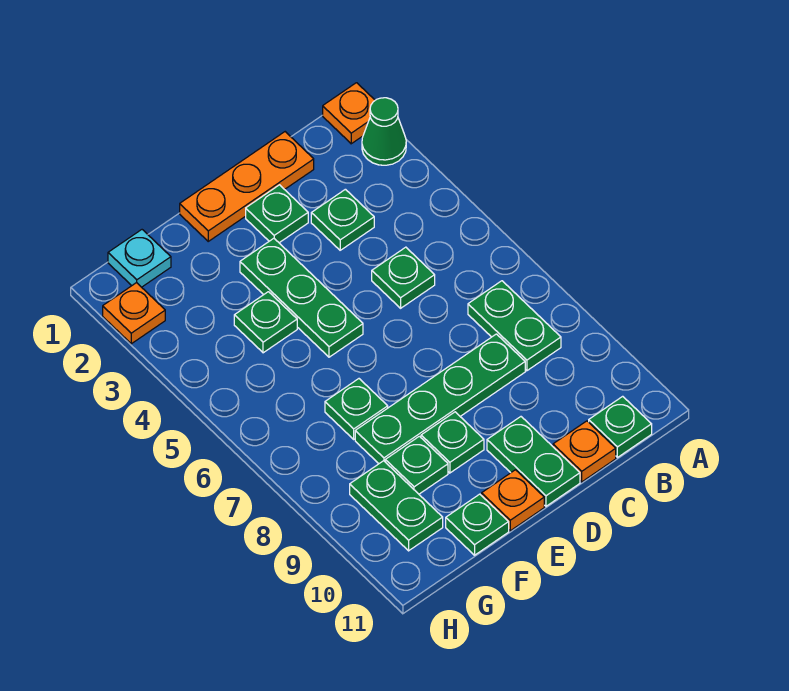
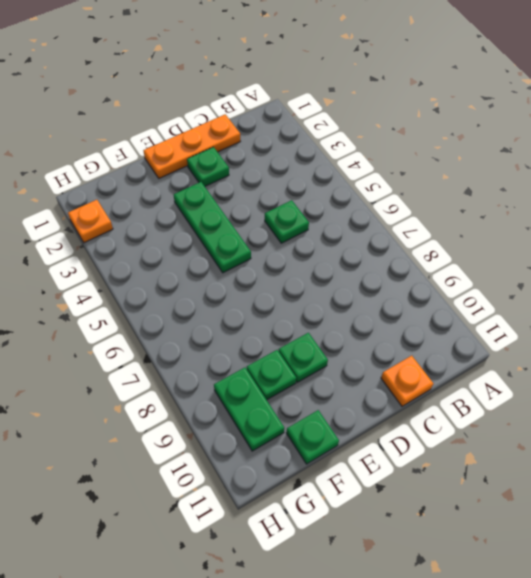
none -> orange plate A1 level 1
none -> green cone A2 level 1
none -> green plate B7:B8 level 1

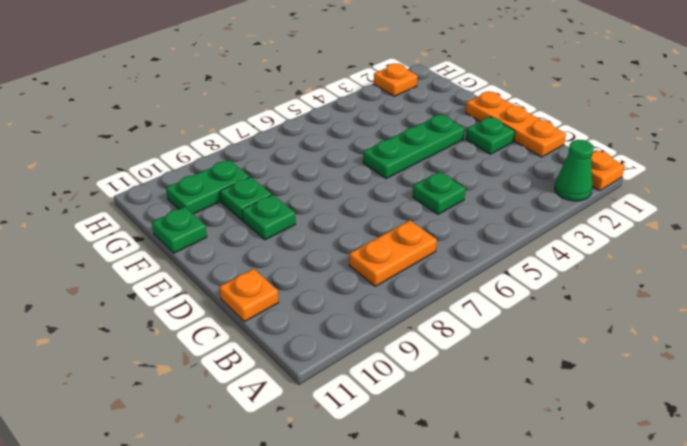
orange plate B7:B8 level 1 -> green plate B7:B8 level 1
none -> green plate B11 level 1
none -> green plate C3 level 1
none -> green plate C8:F8 level 1

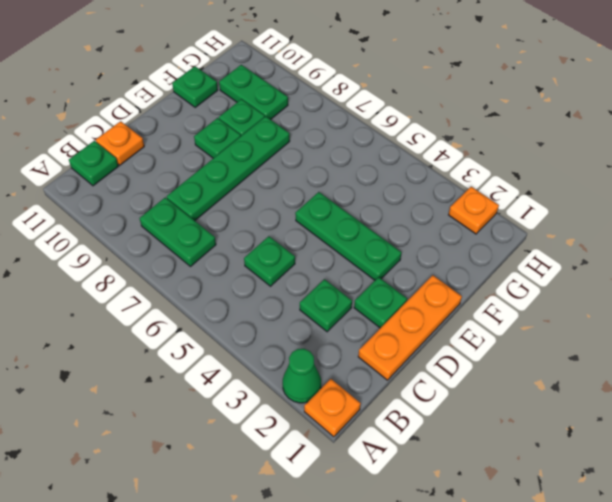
none -> green plate D10:D11 level 1
none -> orange plate E11 level 1
none -> green plate F4 level 1

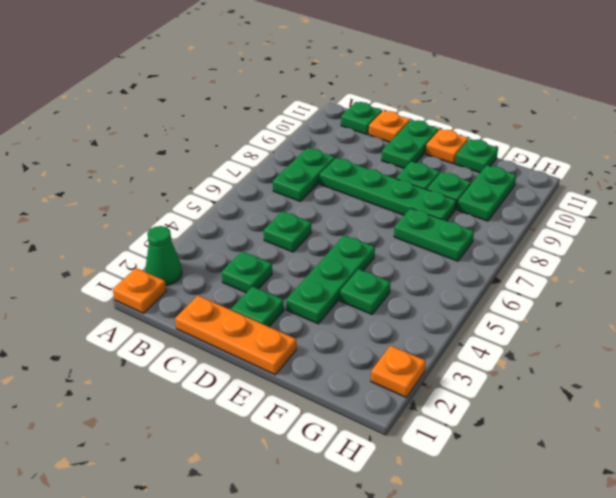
green plate F7:G7 level 1 -> green plate F7 level 1
none -> cyan plate G1 level 1

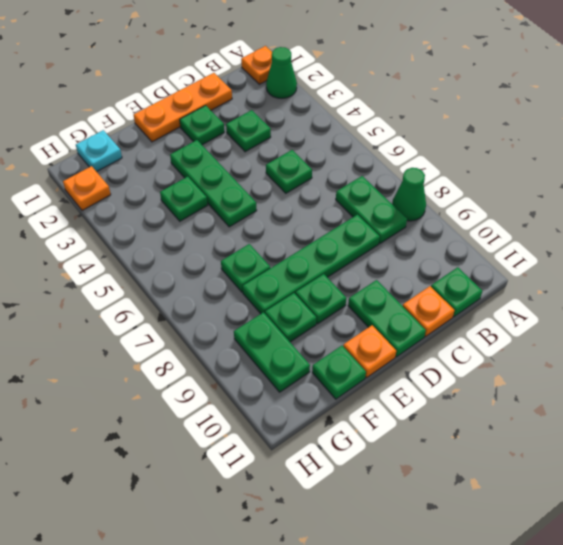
green cone A8 level 1 -> none

